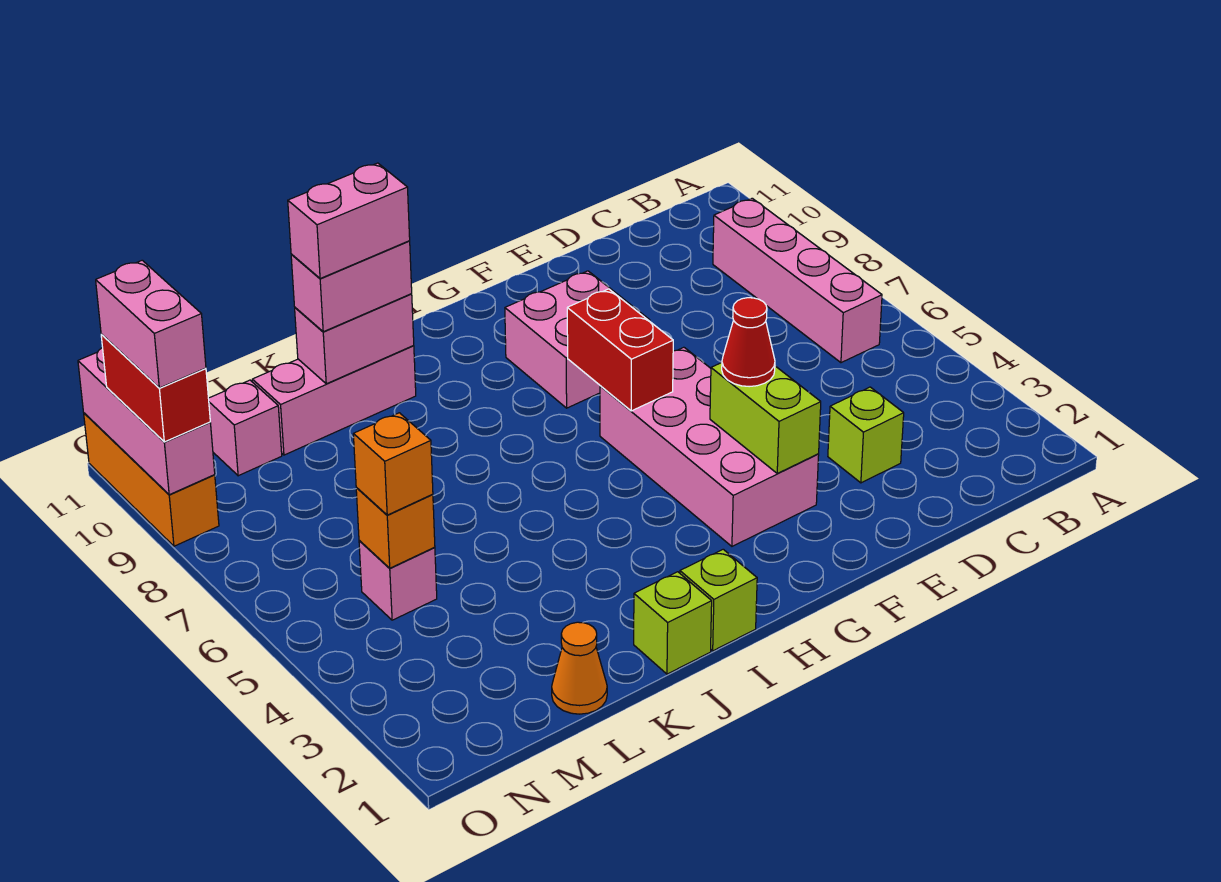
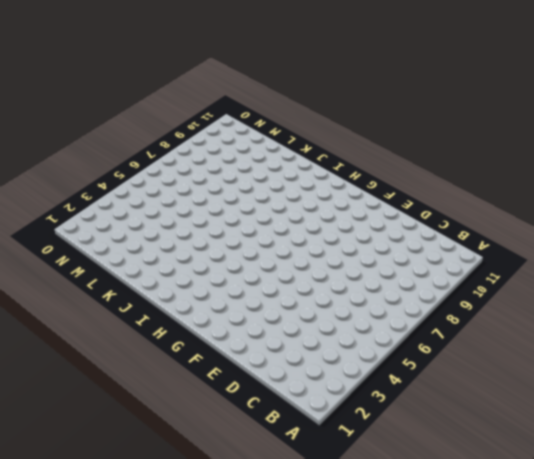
none -> pink brick B6:B9 level 1
none -> lime brick D3 level 1
none -> pink brick F3:G6 level 1

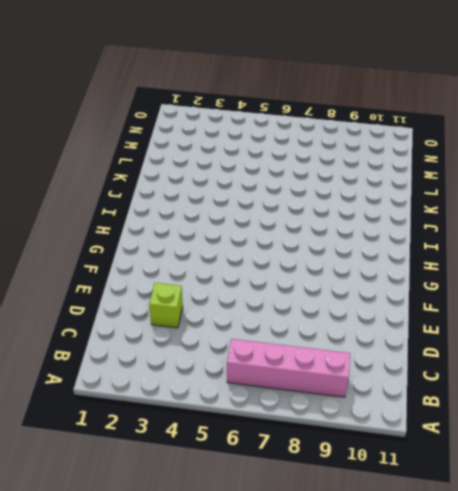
none -> pink brick F3:G6 level 1
none -> pink brick F8:G9 level 1
none -> lime brick I1 level 1

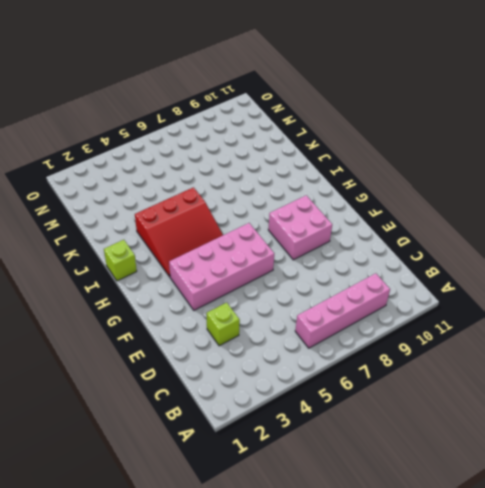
red slope H3:J5 level 1 top J -> none
none -> lime brick J1 level 1
none -> pink brick J10:L10 level 1
none -> orange cone L1 level 1

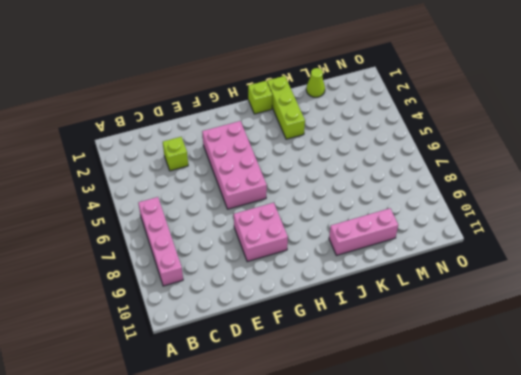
lime brick J1:J3 level 1 -> lime brick J1 level 1
lime cone L1 level 1 -> orange cone L1 level 1
none -> pink brick M5 level 1
none -> pink brick M10 level 1
none -> orange brick O9:O11 level 1

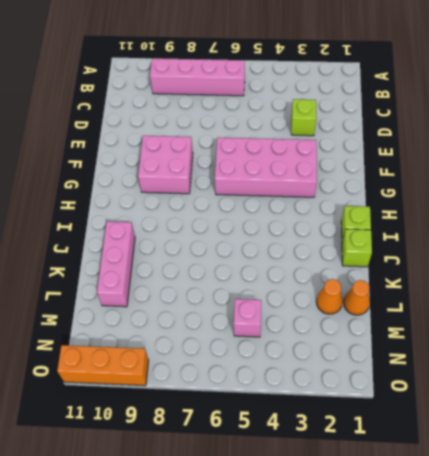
orange cone L2 level 1 -> none
none -> pink brick M10 level 1
none -> lime brick F3:F4 level 2
none -> red brick G6:G7 level 2

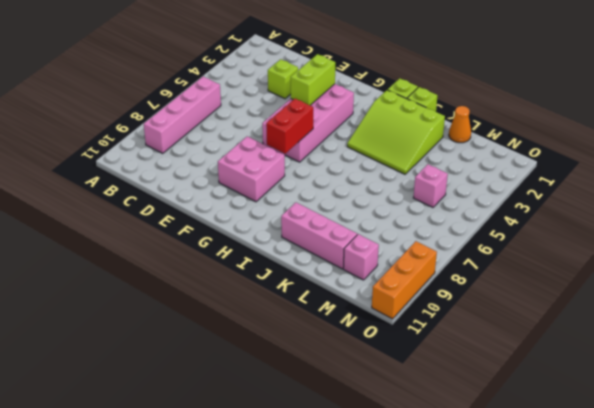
lime slope I2:K4 level 1 top 2 -> none
none -> pink brick J10:K10 level 2
none -> orange brick M5 level 2
none -> pink brick O9:O11 level 2

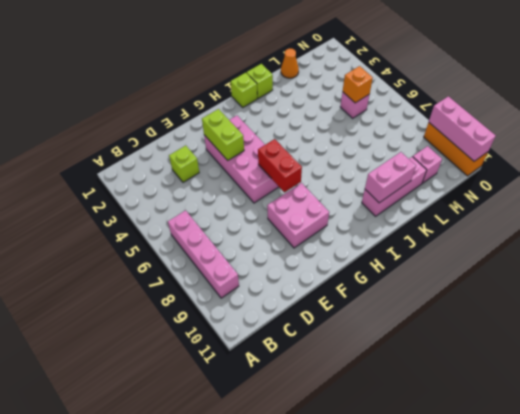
none -> red cone F4 level 3
none -> pink brick J10:K10 level 3
none -> orange brick M5 level 3

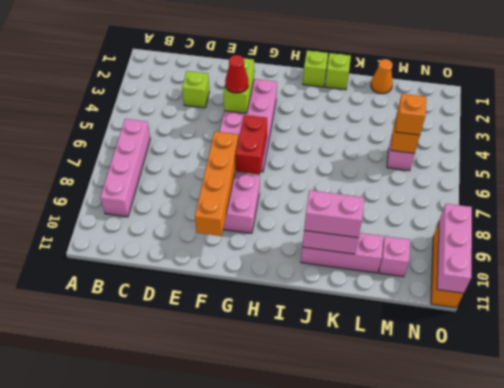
orange brick F7:F10 level 2 -> none
none -> red brick O9:O10 level 3
none -> pink brick J10:K10 level 4
none -> pink brick O9:O10 level 4

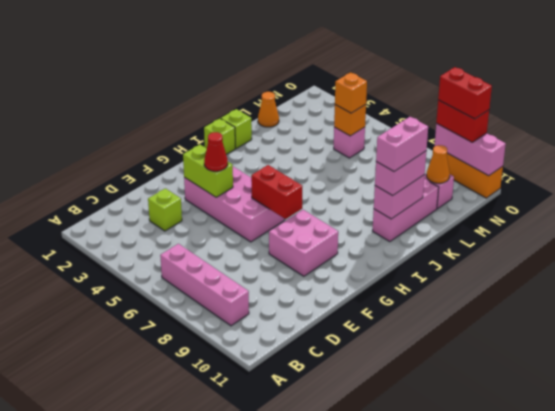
orange cone M10 level 2 -> none
red brick O9:O10 level 4 -> pink brick O9:O10 level 4

